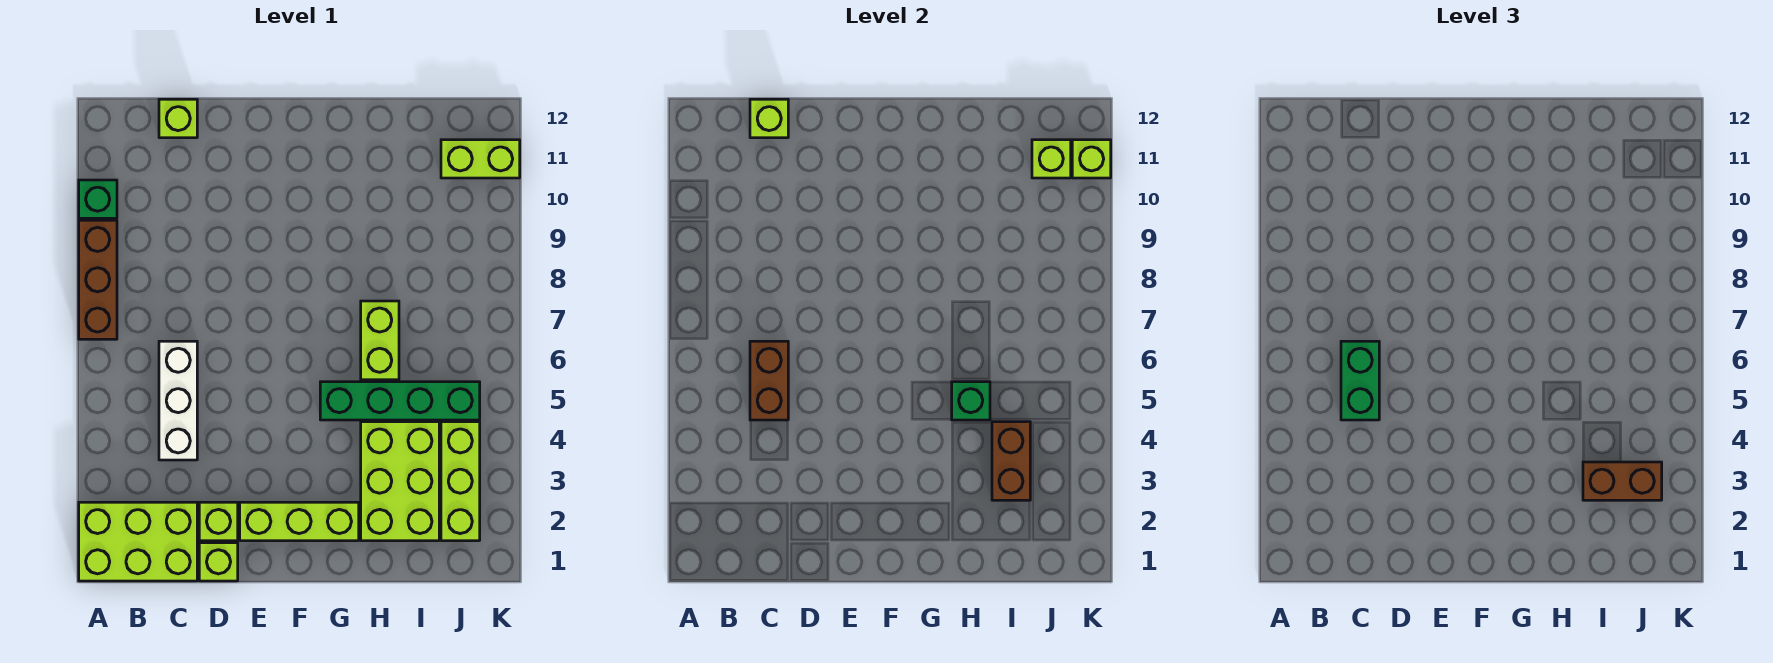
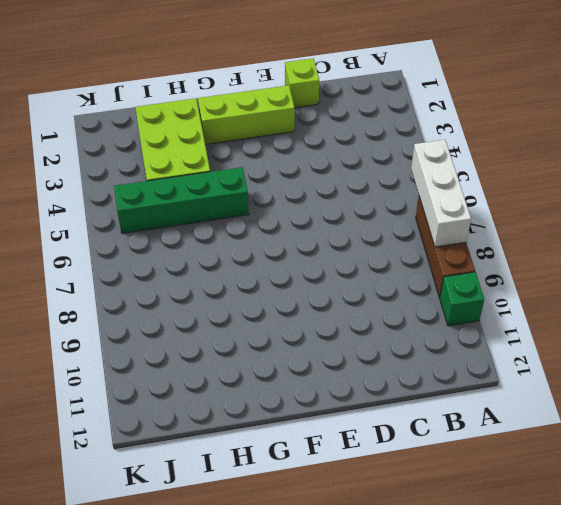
white brick A6:A8 level 2 -> white brick C4:C6 level 1
none -> lime brick A1:C2 level 1
none -> lime brick C12 level 1
none -> lime brick D2 level 1

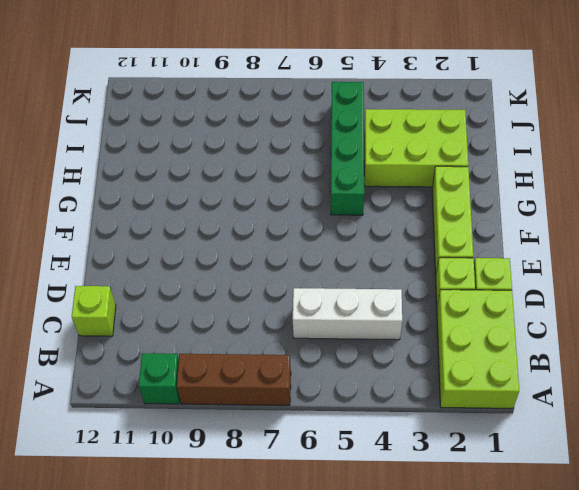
none -> lime brick H6:H7 level 1
none -> lime brick J2:J4 level 1
none -> lime brick J11:K11 level 1

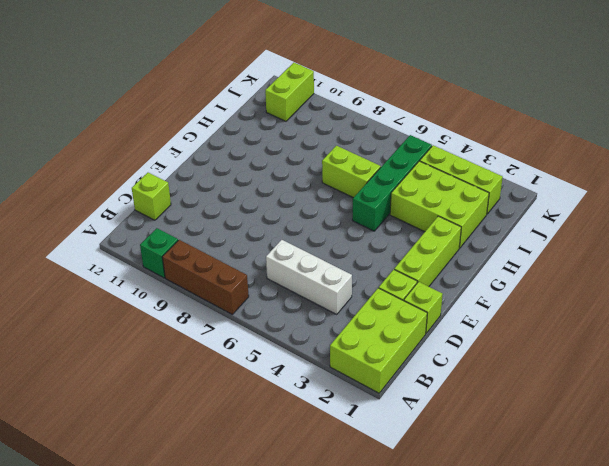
none -> brown brick C5:C6 level 2
none -> lime brick C12 level 2
none -> green brick H5 level 2

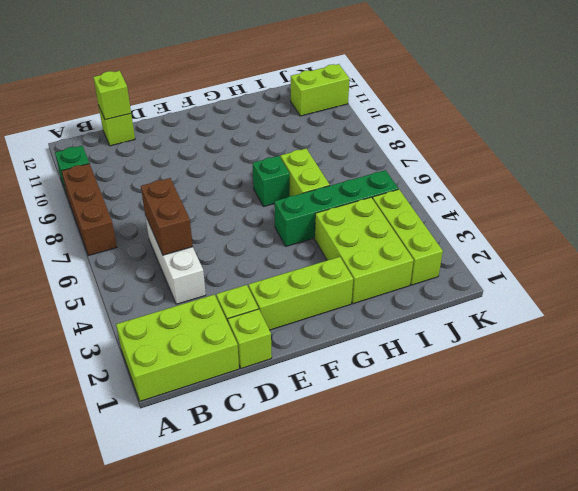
green brick G7 level 1 -> green brick H5 level 2
none -> brown brick I3:I4 level 2
none -> lime brick J11 level 2
none -> lime brick K11 level 2

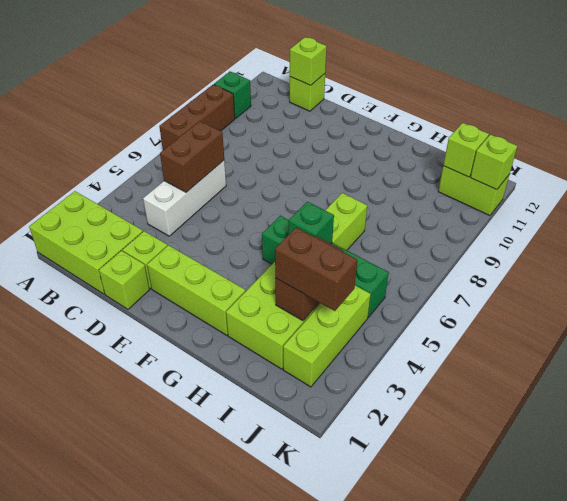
none -> green brick C5:C6 level 3

